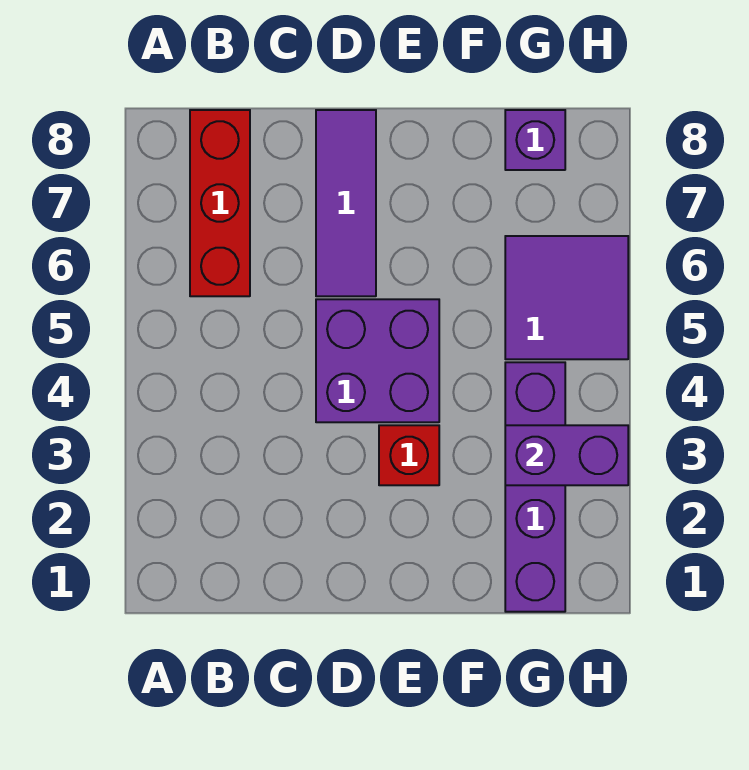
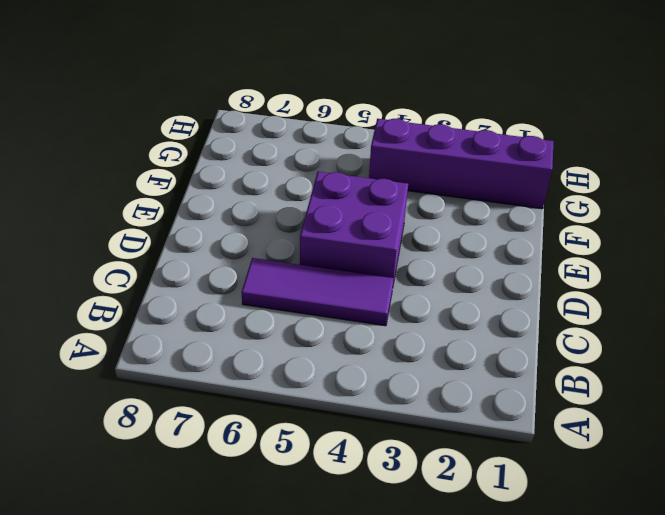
purple tile C4:C6 level 1 -> purple tile D6:D8 level 1
none -> red brick B6:B8 level 1
none -> red brick E3 level 1

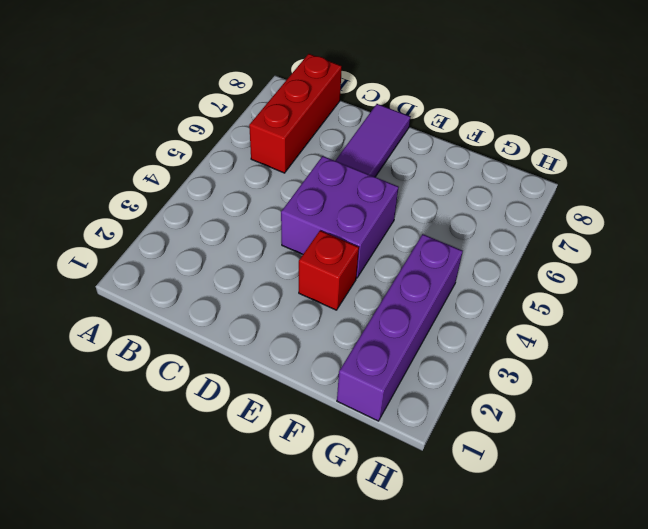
none -> purple tile G5:H6 level 1
none -> purple brick G8 level 1

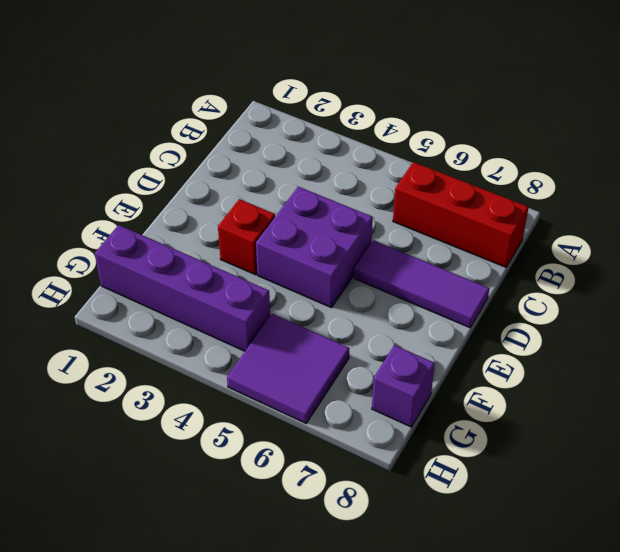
none -> purple brick G3:H3 level 2

